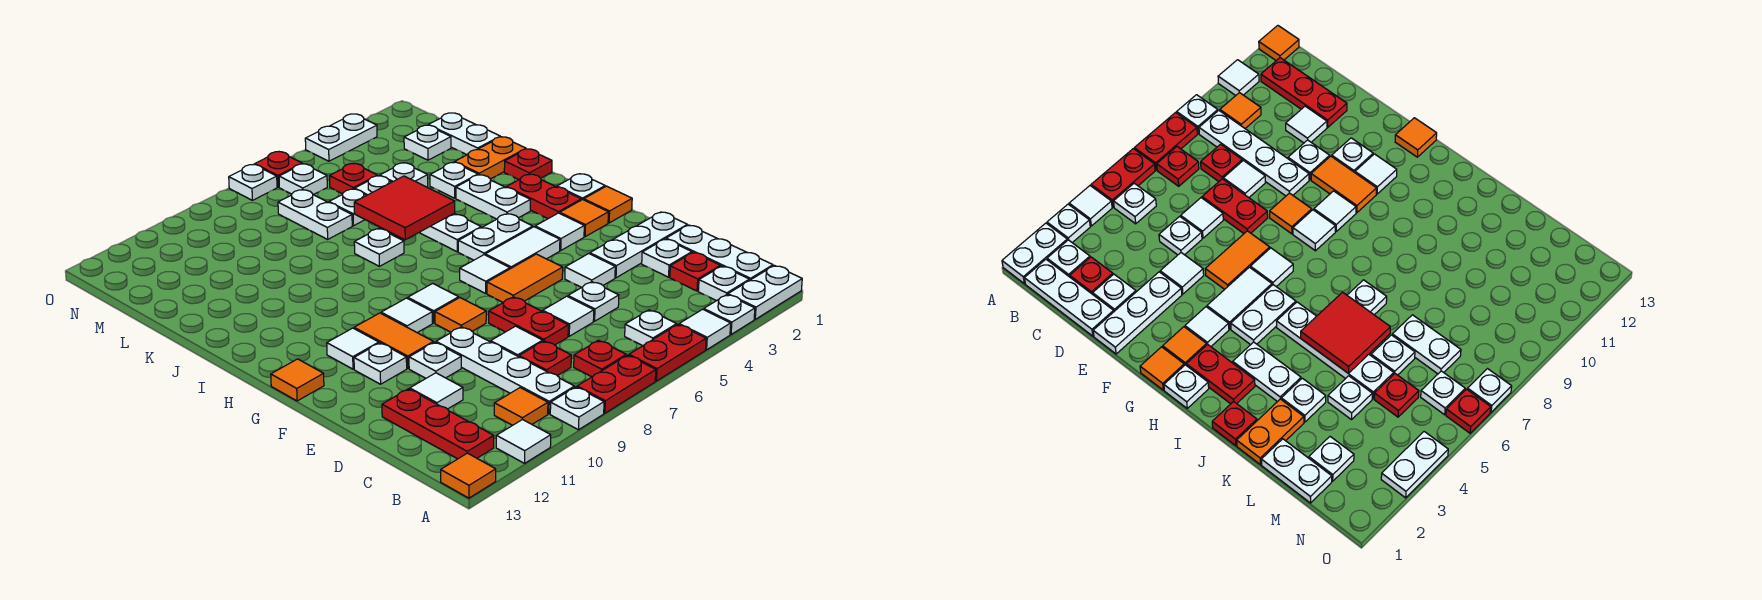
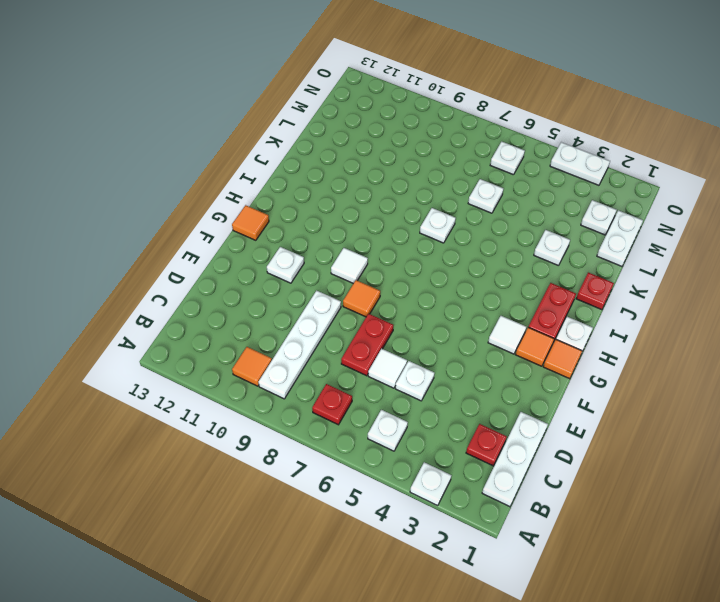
none -> white plate A1:A2 level 1
none -> white tile A4 level 1
none -> red plate A5:A6 level 1
none -> red plate A7:A8 level 1

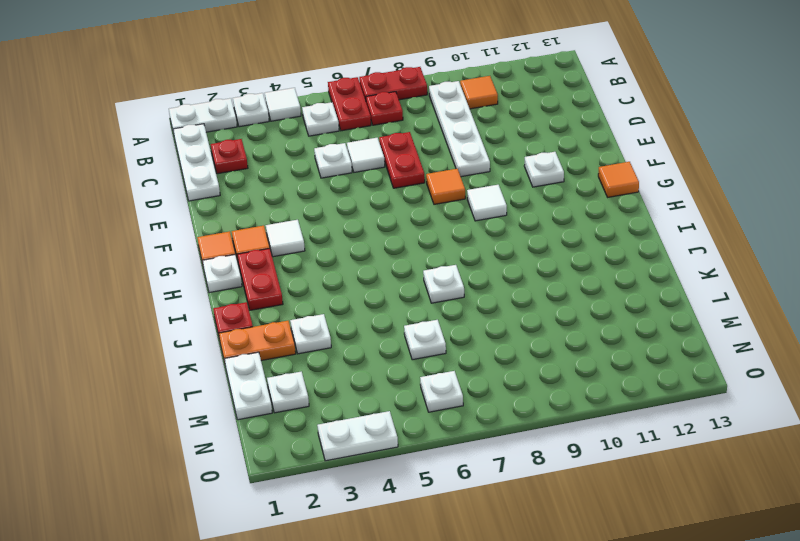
red plate A6:B6 level 1 -> red plate A5:A6 level 1
none -> white plate A9 level 1
none -> white tile A11 level 1
none -> orange tile A13 level 1
none -> white plate B2 level 1

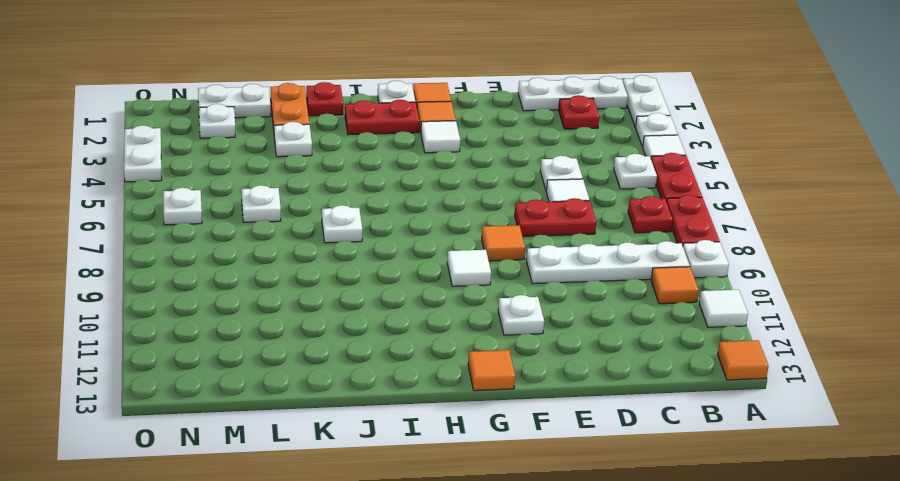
none -> white plate B2 level 1
none -> red plate B12:D12 level 1
none -> red plate C8 level 1
none -> white plate D2 level 1

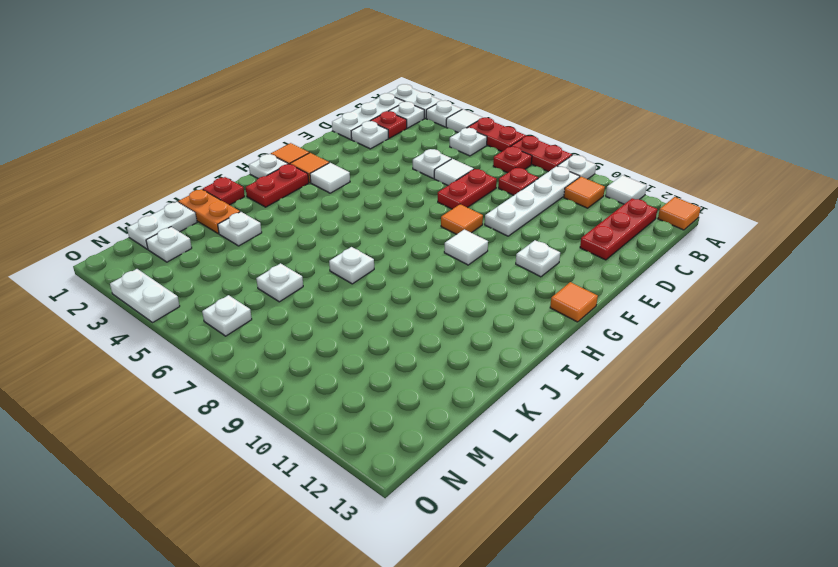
none -> white tile D8 level 1
none -> white tile D11 level 1
none -> white plate E1:E3 level 1
none -> white tile E4 level 1

